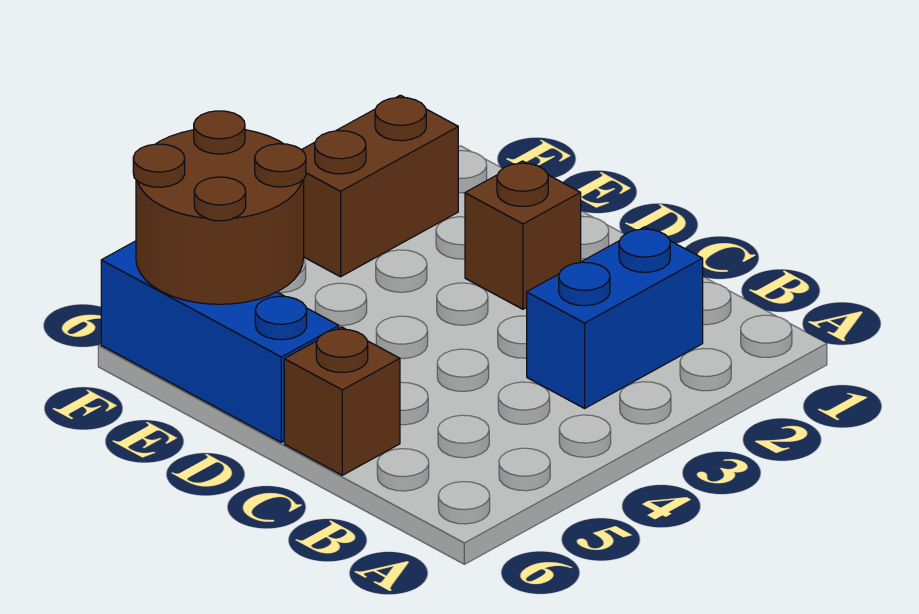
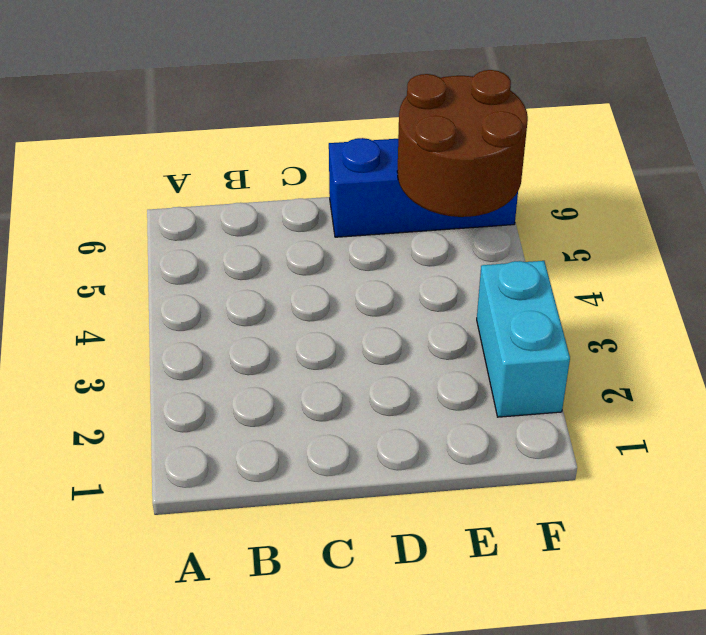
cyan brick F2:F3 level 1 -> brown brick F2:F3 level 1
none -> blue brick B2:B3 level 1
none -> brown brick C6 level 1

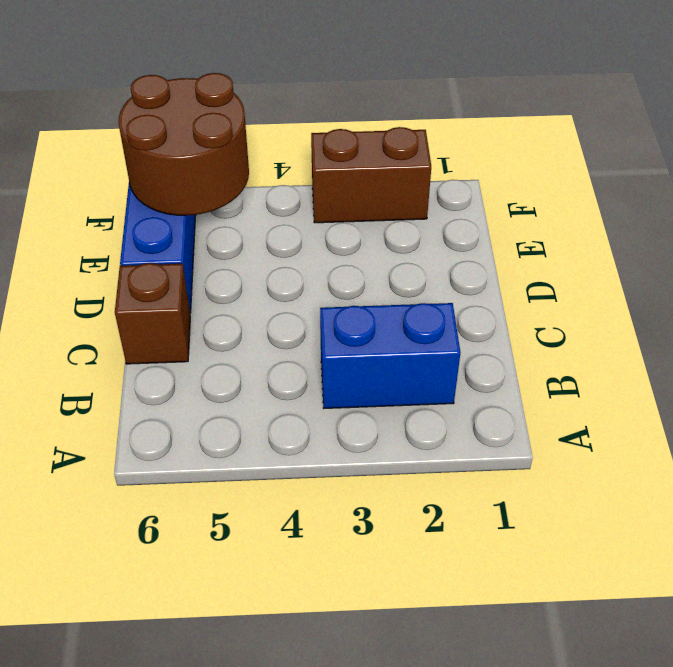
none -> brown brick D2 level 1

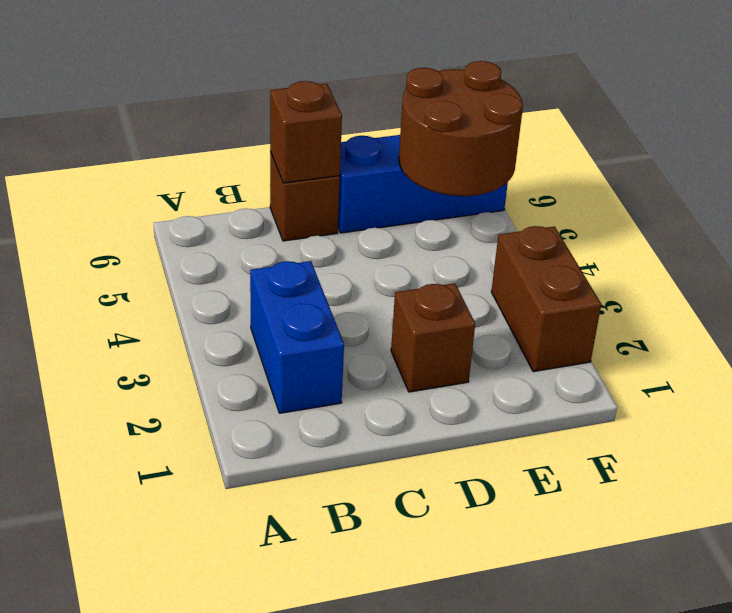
brown brick C6 level 2 -> none

